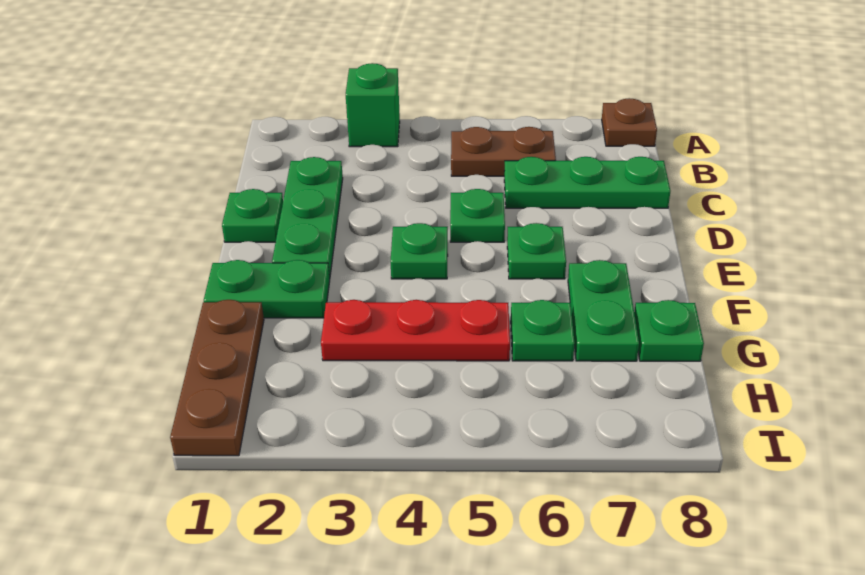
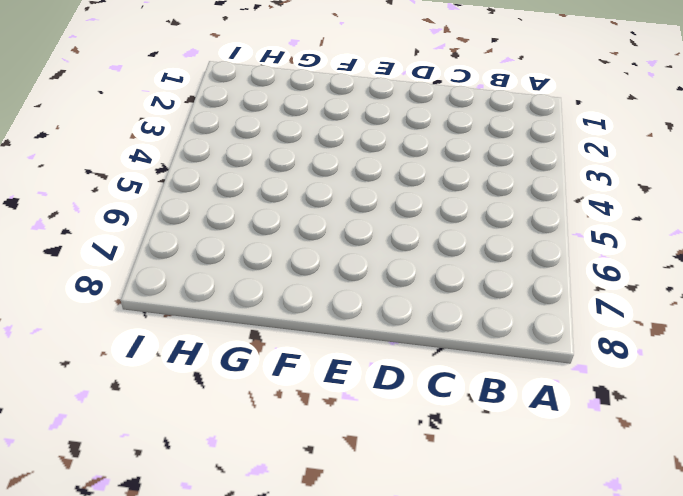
none -> green brick A3 level 1
none -> brown plate A8 level 1
none -> brown plate B5:B6 level 1

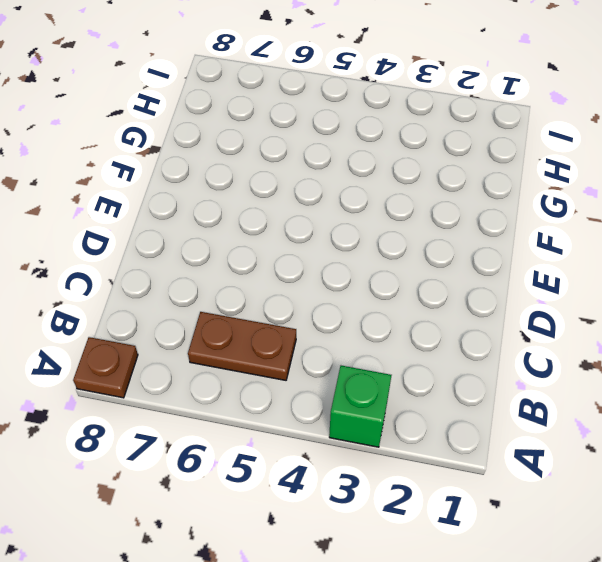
none -> green plate C2:E2 level 1
none -> green plate C6:C8 level 1
none -> green plate D1 level 1

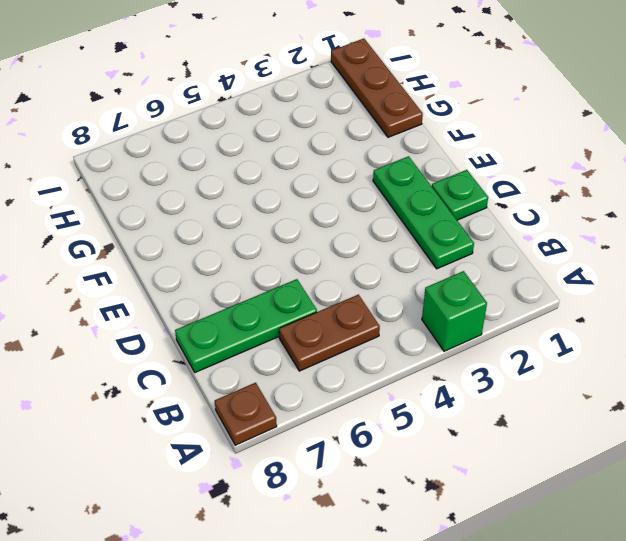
none -> green plate D5 level 1
none -> green plate E4 level 1
none -> green plate E6 level 1

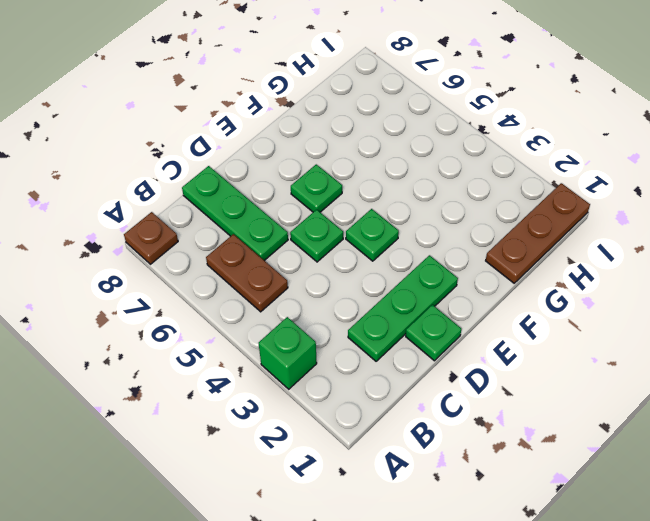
none -> green plate F1:F2 level 1
none -> green plate F7:G7 level 1
none -> red plate G3:G5 level 1

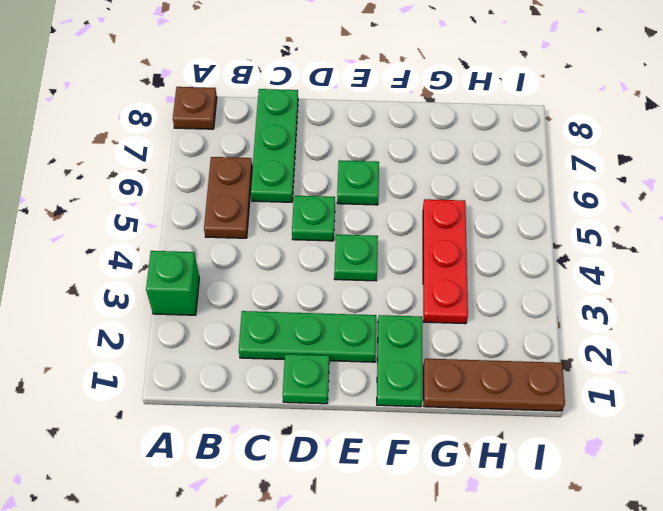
none -> green plate F7:G7 level 1
none -> green plate G6 level 1
none -> green plate G8 level 1

